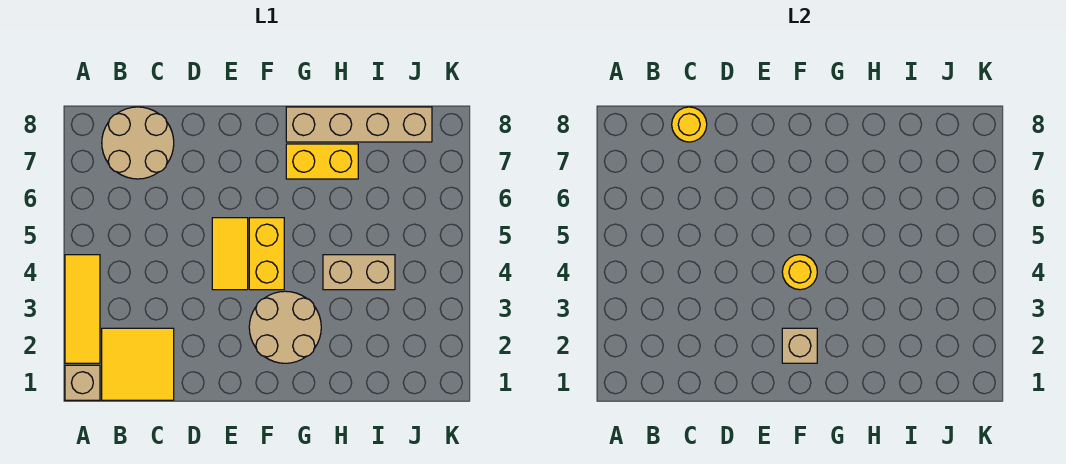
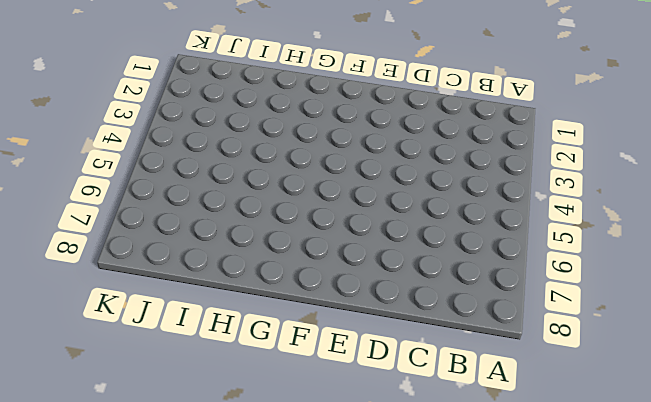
none -> tan brick A1 level 1
none -> yellow tile A2:A4 level 1
none -> yellow tile B1:C2 level 1

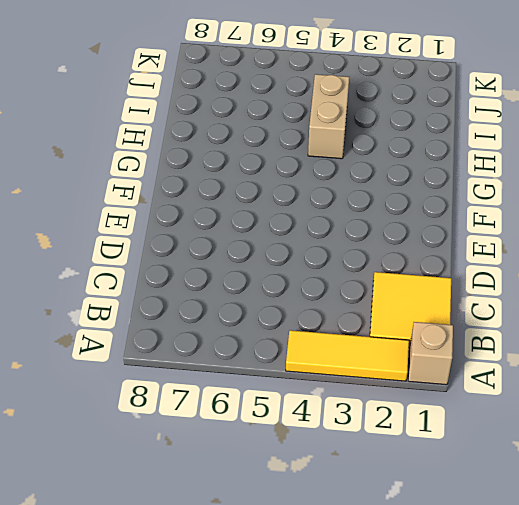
none -> tan round brick B7:C8 level 1
none -> yellow tile E4:E5 level 1
none -> tan round brick F2:G3 level 1

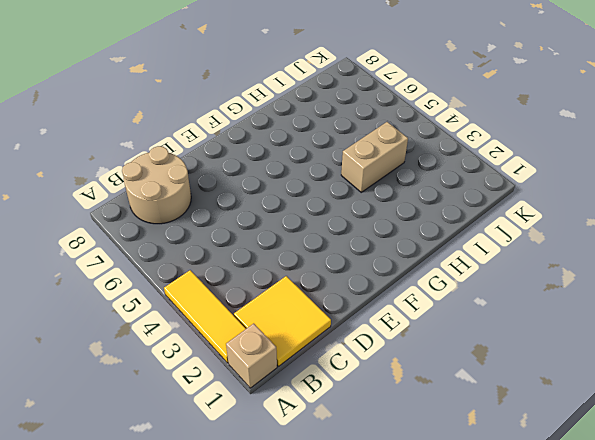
none -> yellow tile E4:E5 level 1
none -> tan round brick F2:G3 level 1
none -> yellow brick F4:F5 level 1

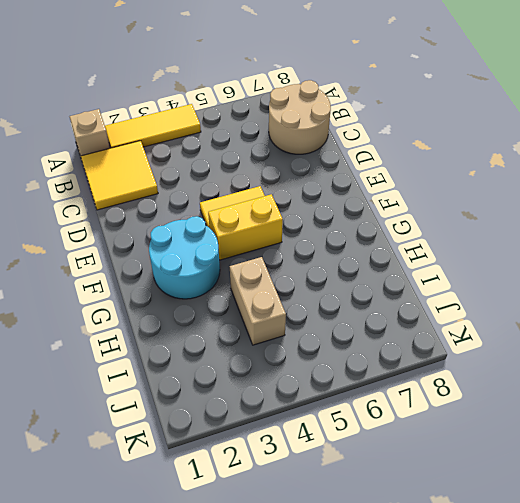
cyan round brick F2:G3 level 1 -> tan round brick F2:G3 level 1
none -> yellow brick G7:H7 level 1
none -> tan brick G8:J8 level 1
none -> yellow round brick C8 level 2

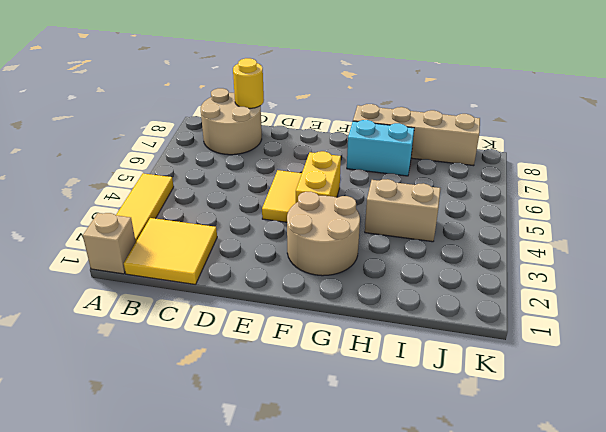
cyan brick G7:H7 level 1 -> yellow brick G7:H7 level 1
none -> tan brick F2 level 2
none -> yellow round brick F4 level 2

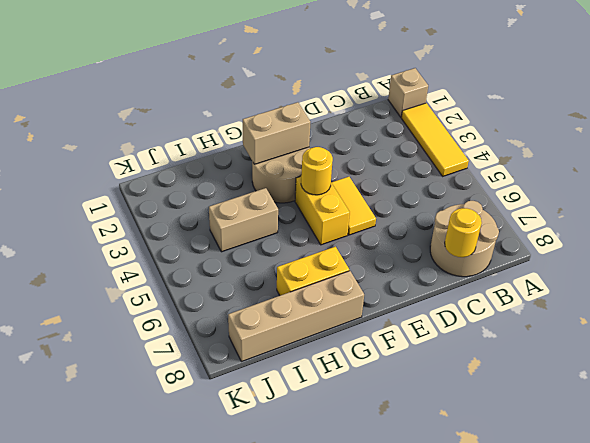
tan brick F2:G2 level 2 -> tan brick F2 level 2
none -> yellow tile B1:C2 level 1

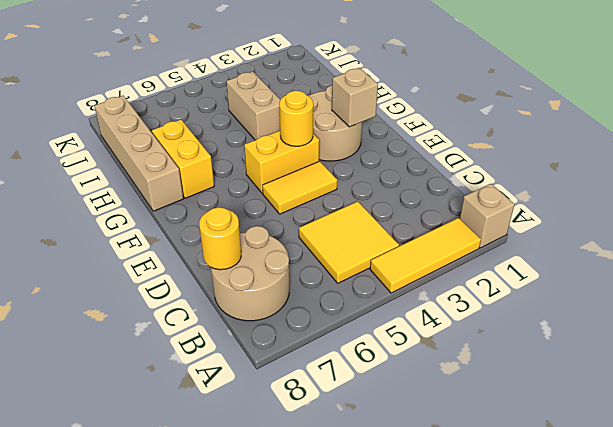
yellow tile B4:C5 level 1 -> yellow tile B1:C2 level 1

